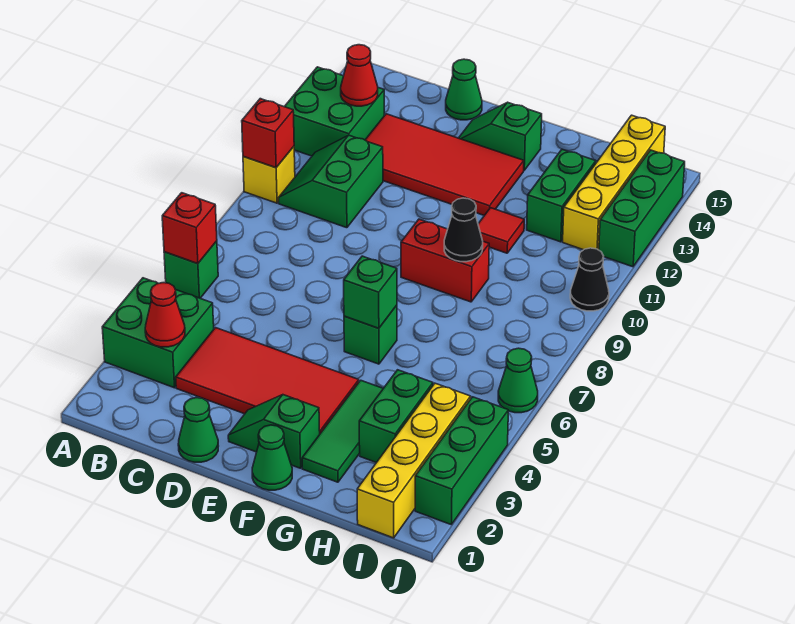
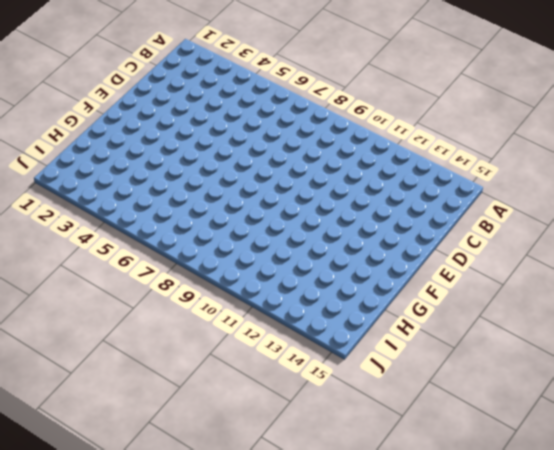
none -> green brick A3:B4 level 1
none -> green brick A6 level 1
none -> yellow brick A10 level 1
none -> green brick A12:B13 level 1

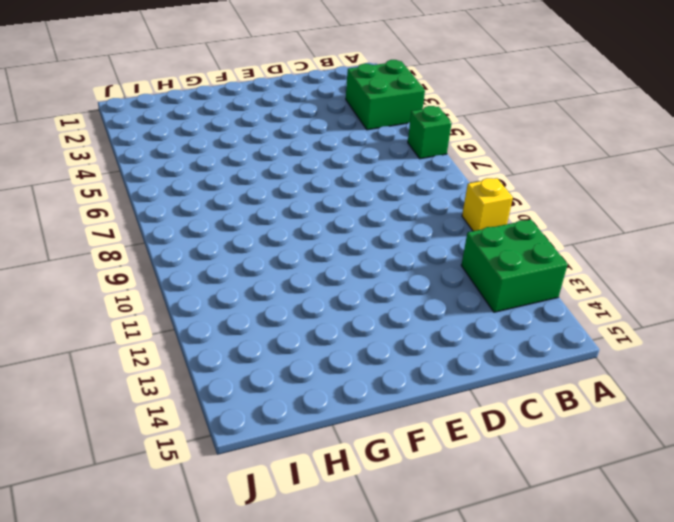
none -> green slope B10:C11 level 1 top C
none -> red tile C3:F4 level 1
none -> red tile C12:F13 level 1
none -> green cone D1 level 1

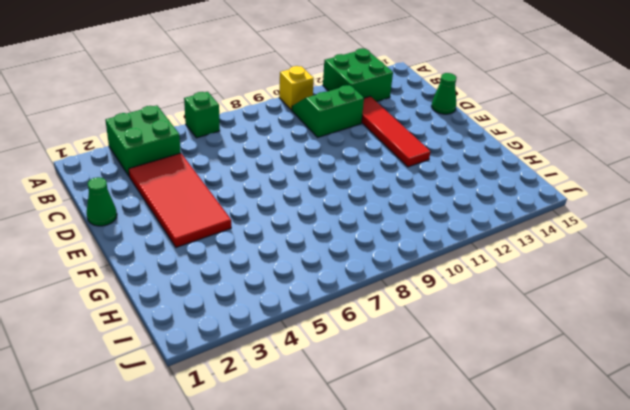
red tile C12:F12 level 1 -> red tile C12:F13 level 1
none -> green slope E2:F2 level 1 top F
none -> green slope E14:F14 level 1 top F
none -> green cone F1 level 1
none -> green brick F6 level 1

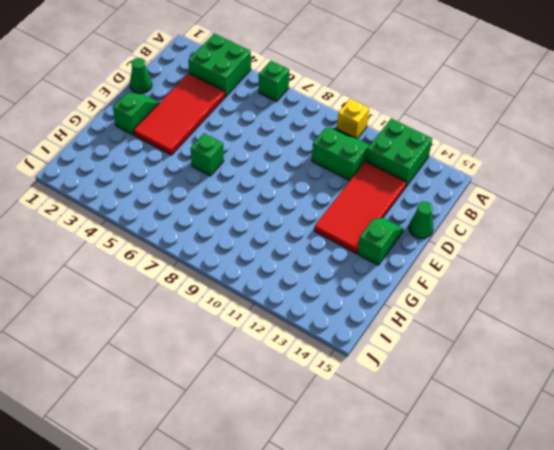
none -> green cone F1 level 1
none -> red brick F9:G9 level 1
none -> green tile G2:G4 level 1
none -> red tile G11 level 1

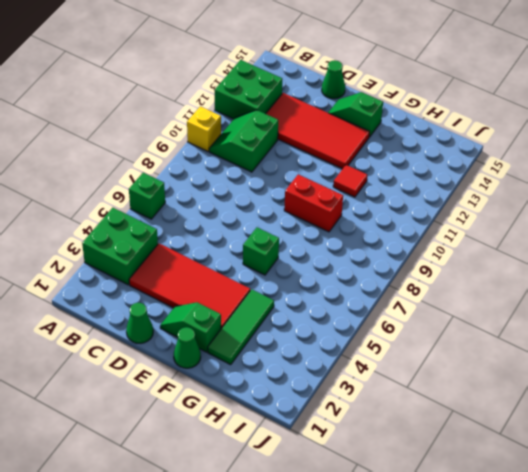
none -> green brick H3:H4 level 1
none -> green brick H12:H13 level 1
none -> yellow brick I1:I4 level 1
none -> yellow brick I12:I15 level 1

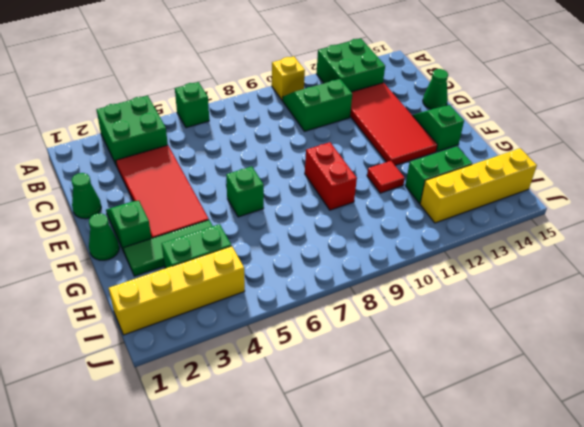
none -> green brick J2:J4 level 1
none -> green cone J6 level 1
none -> black cone J10 level 1
none -> green brick J12:J14 level 1

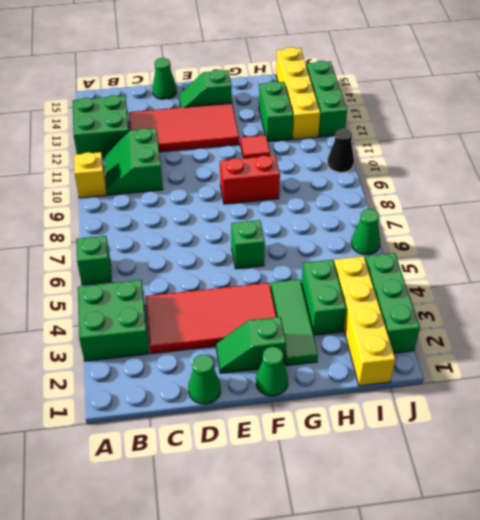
none -> red brick A6 level 2
none -> red brick A10 level 2
none -> red cone B3 level 2
none -> red cone B13 level 2

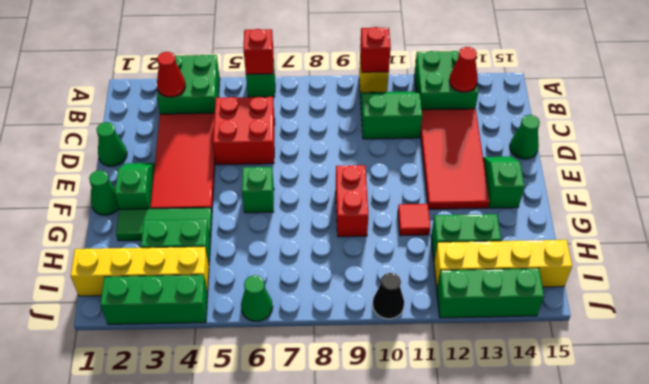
red brick C5:D6 level 1 -> none
none -> green brick F6 level 2
none -> black cone G9 level 2

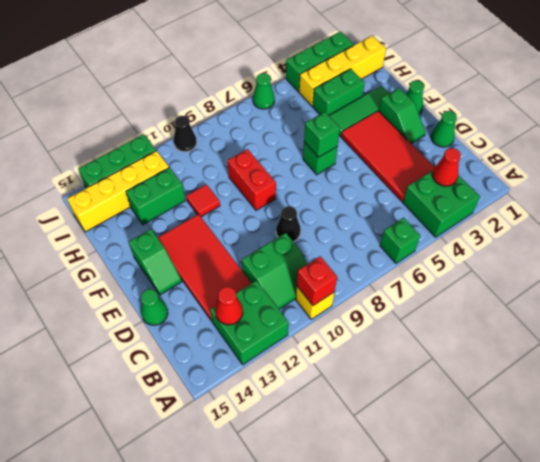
black cone D9 level 1 -> black cone G9 level 2
none -> red brick A6 level 2

